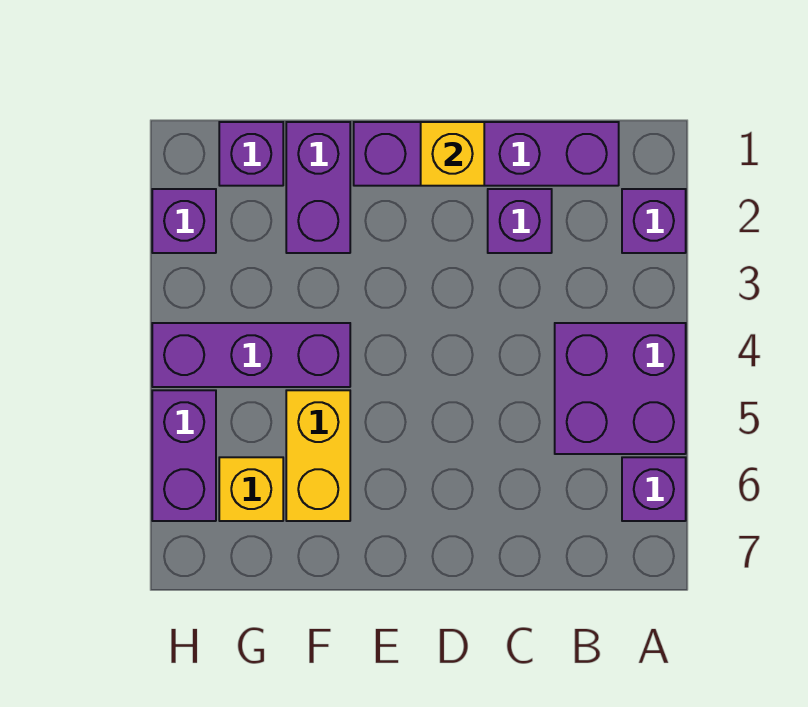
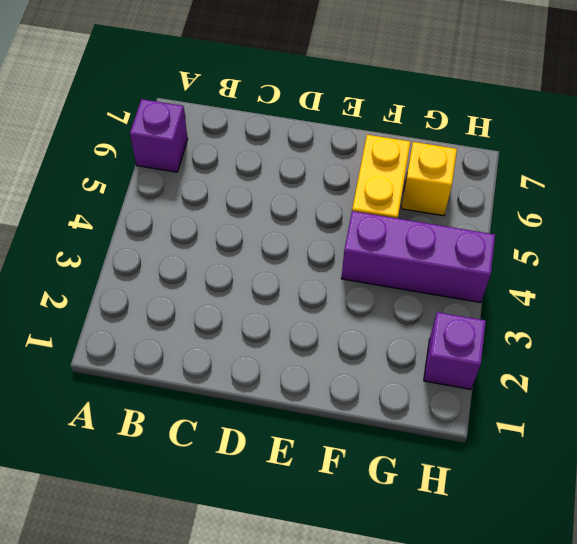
none -> purple brick A2 level 1
none -> purple brick A4:B5 level 1
none -> purple brick B1:E1 level 1

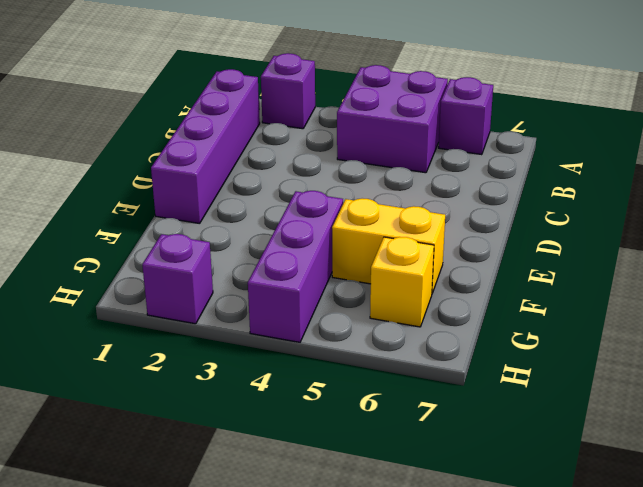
none -> purple brick C2 level 1
none -> purple brick F1:F2 level 1
none -> purple brick G1 level 1

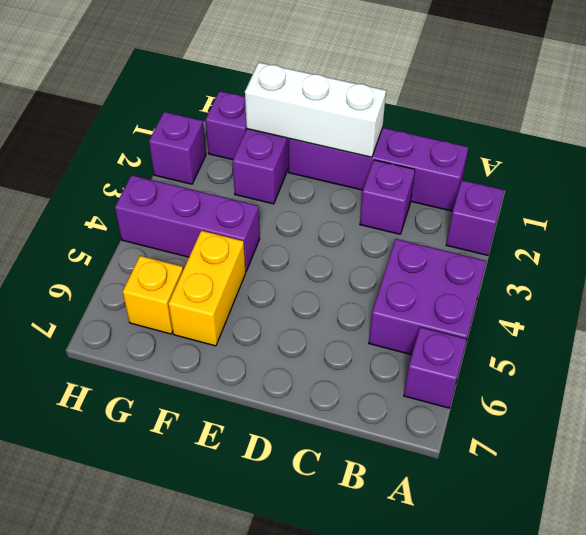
white brick D1:F1 level 2 -> yellow brick D1 level 2
none -> purple brick H5:H6 level 1

